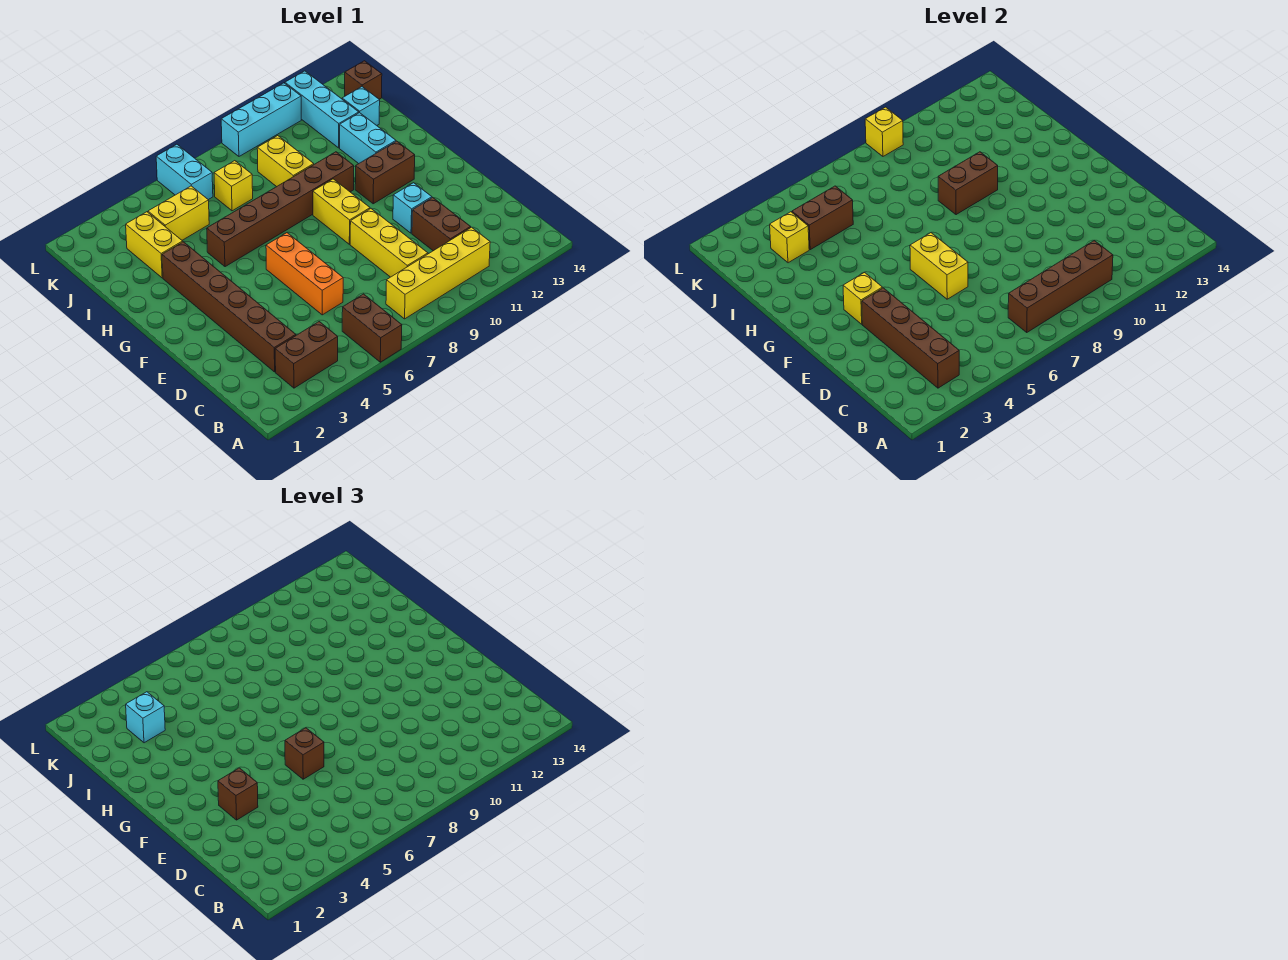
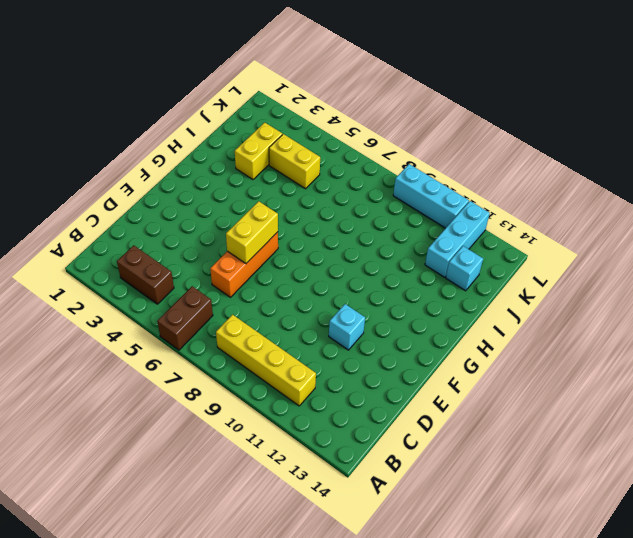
none -> brown brick C3:H3 level 1
none -> yellow brick C9:E9 level 1
none -> brown brick C11:D11 level 1
none -> yellow brick F9:G9 level 1

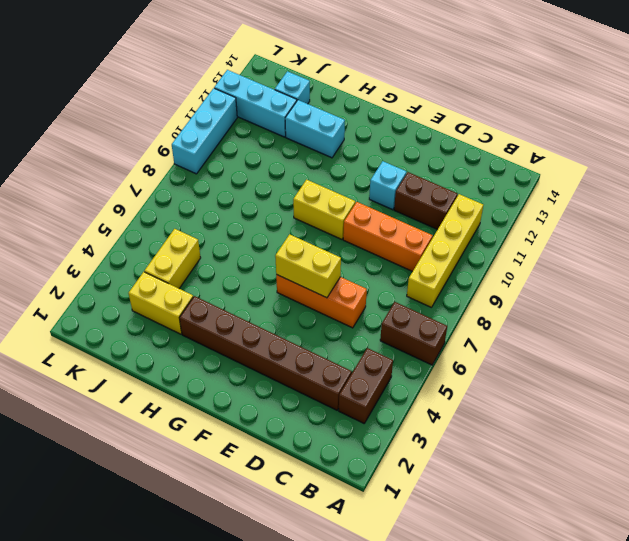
orange brick C9:E9 level 1 -> yellow brick C9:E9 level 1
none -> brown brick G11:G12 level 1
none -> brown brick H5:H10 level 1
none -> yellow brick I9:J9 level 1
none -> yellow brick J7 level 1

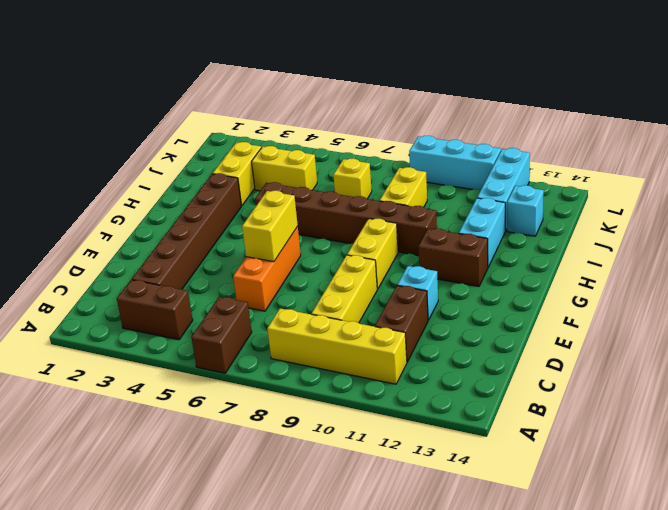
none -> cyan brick K6:L6 level 1
none -> brown brick K14 level 1
none -> brown brick B3:E3 level 2
none -> brown brick B7:B10 level 2

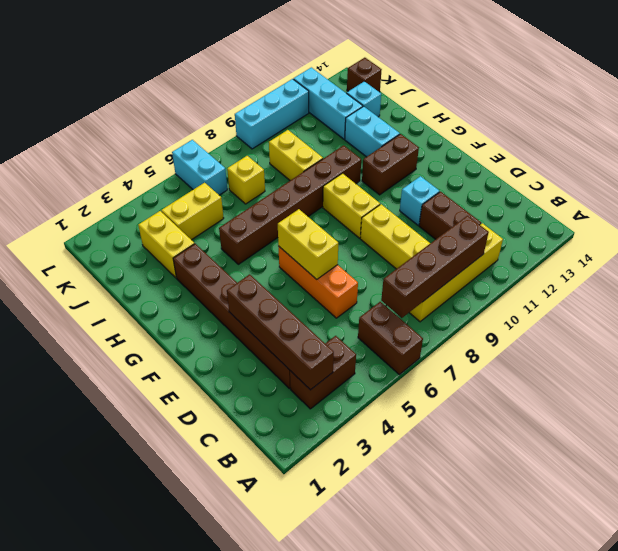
none -> yellow brick F3 level 2
none -> brown brick H9:H10 level 2
none -> yellow brick J3 level 2
none -> brown brick J4:J5 level 2

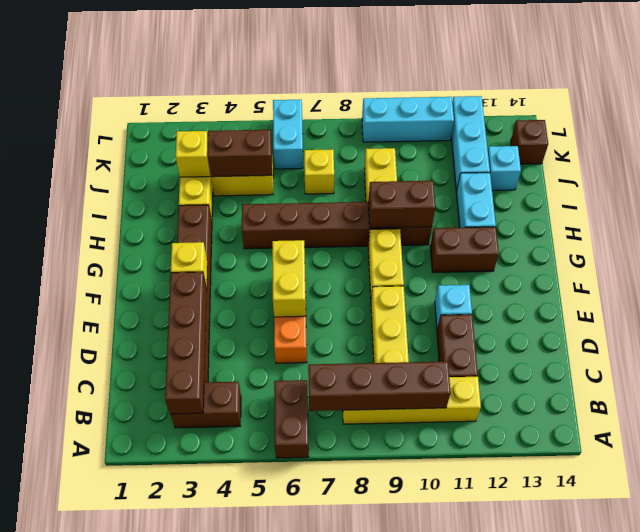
none -> yellow brick L9 level 2
none -> brown brick E3 level 3
none -> brown brick E6 level 3
none -> cyan brick J3 level 3

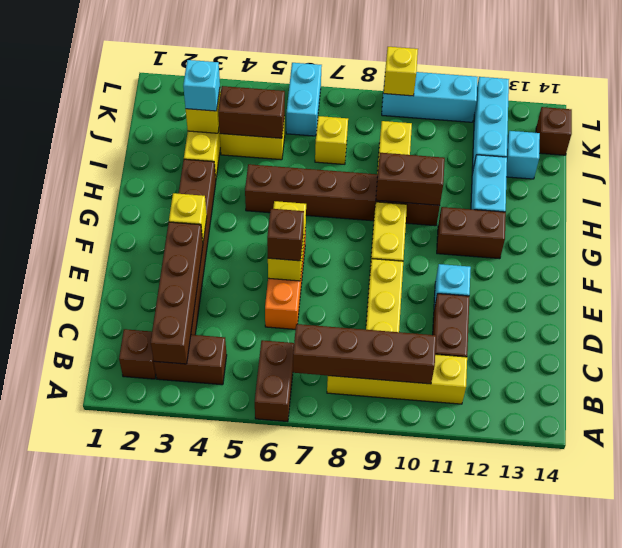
brown brick B2 level 1 -> brown brick E3 level 3

